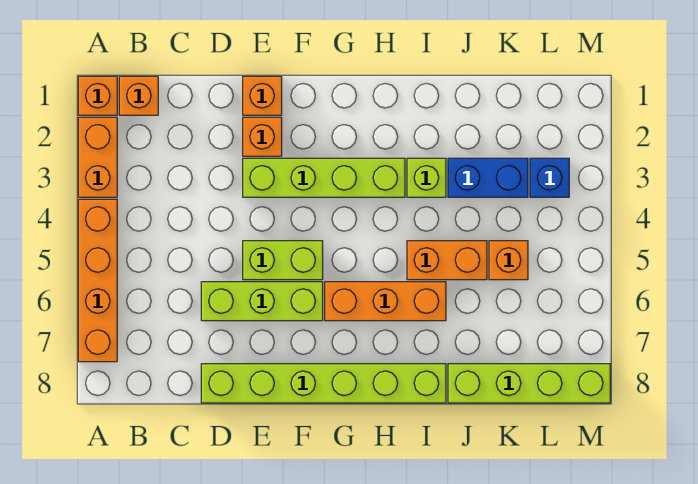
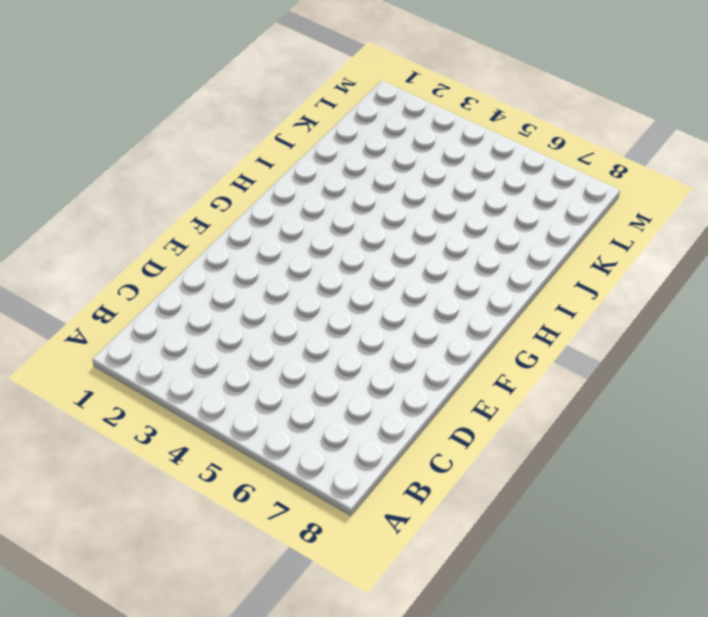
none -> orange brick A1 level 1
none -> orange brick A2:A3 level 1
none -> orange brick A4:A7 level 1

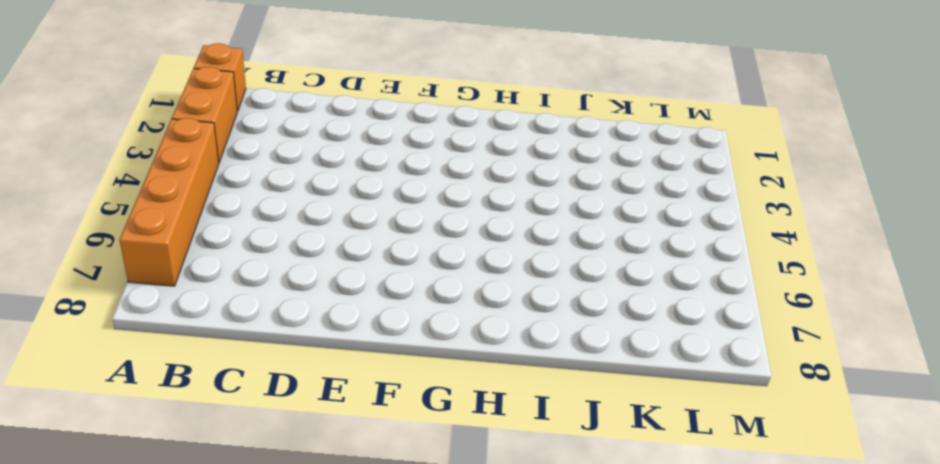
none -> orange brick B1 level 1
none -> lime brick D6:F6 level 1
none -> lime brick D8:I8 level 1

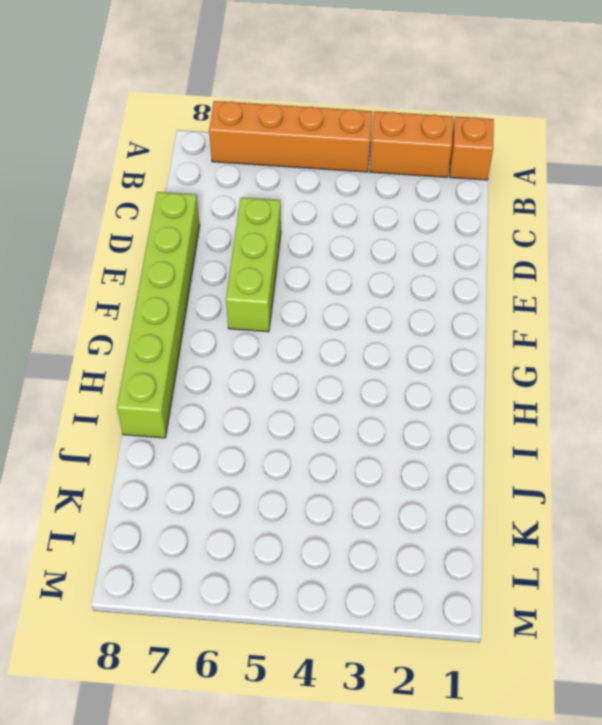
none -> orange brick B1 level 1
none -> orange brick E1 level 1
none -> orange brick E2 level 1

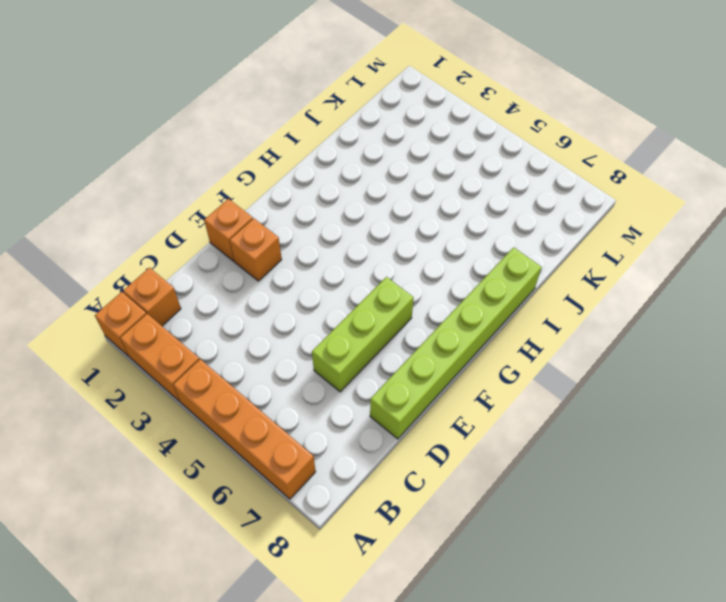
none -> lime brick E3:H3 level 1
none -> lime brick E5:F5 level 1
none -> orange brick G6:I6 level 1

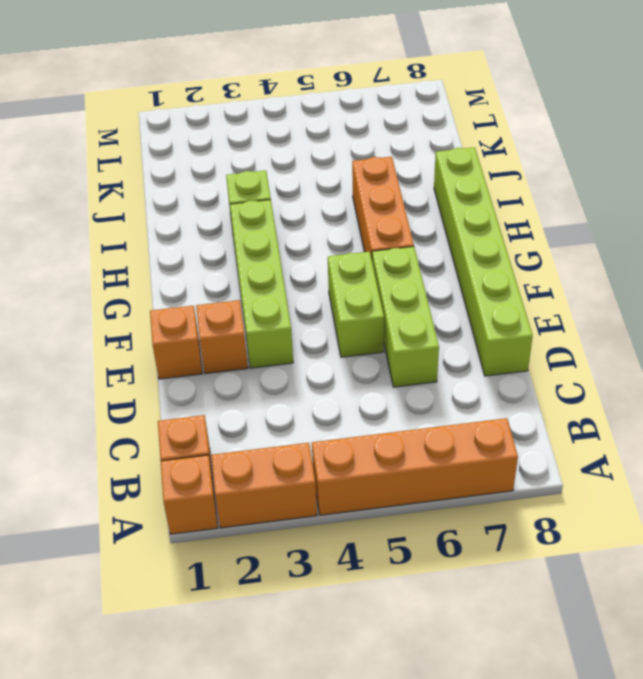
none -> orange brick I5:J5 level 1
none -> blue brick J3:K3 level 1
none -> lime brick J8:M8 level 1

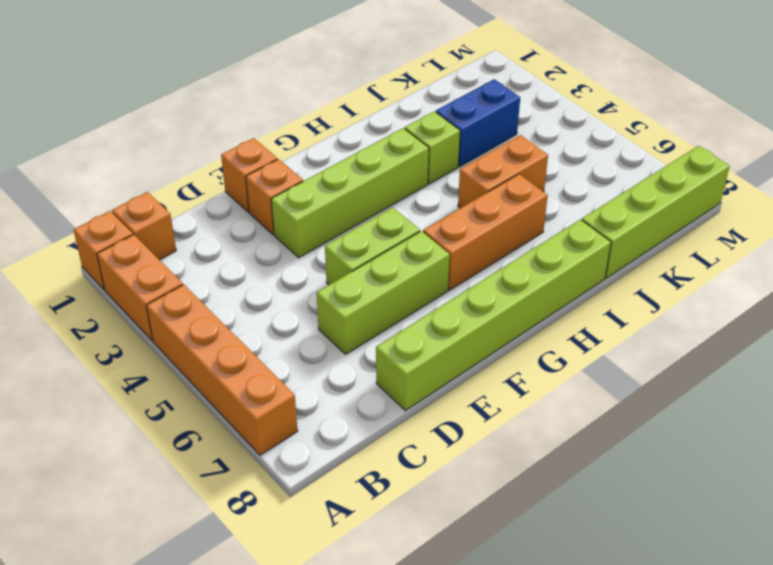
none -> orange brick K5 level 1
none -> blue brick L3 level 1

